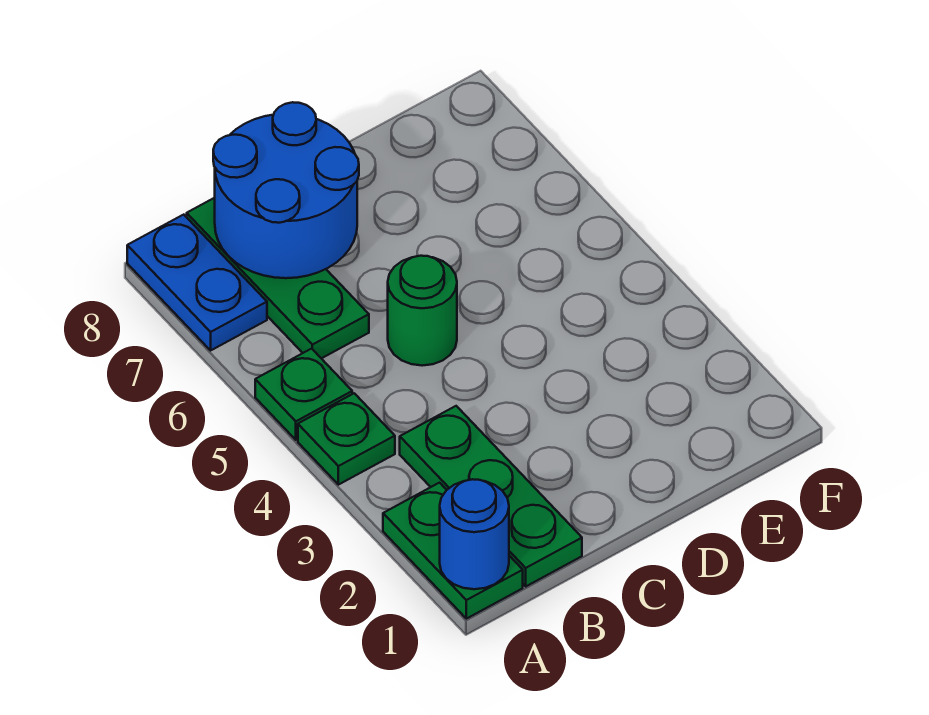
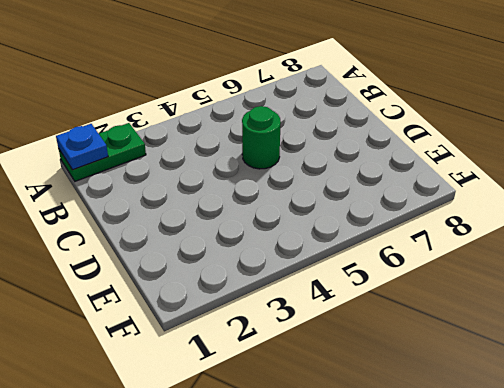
blue plate A1 level 2 -> blue round brick A1 level 2
none -> green plate A4 level 1
none -> green plate A5 level 1

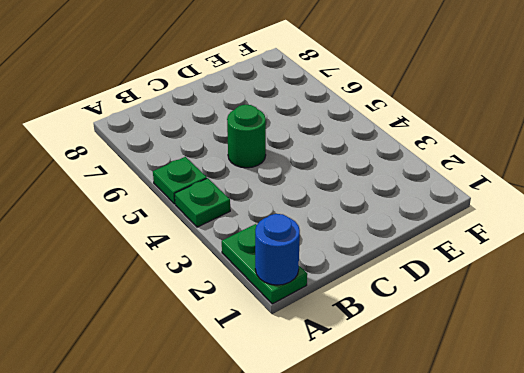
none -> blue plate A7:A8 level 1
none -> green plate B1:B3 level 1

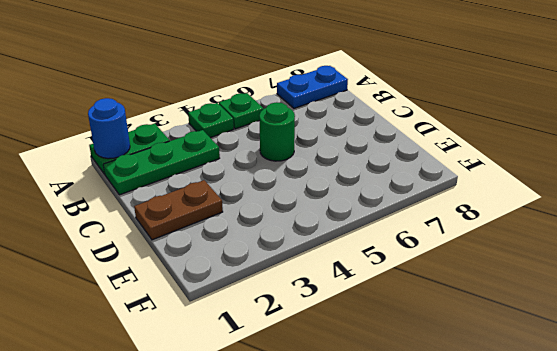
brown plate D1:D2 level 1 -> none
none -> green plate B6:B8 level 1
none -> blue round brick B7:C8 level 2

